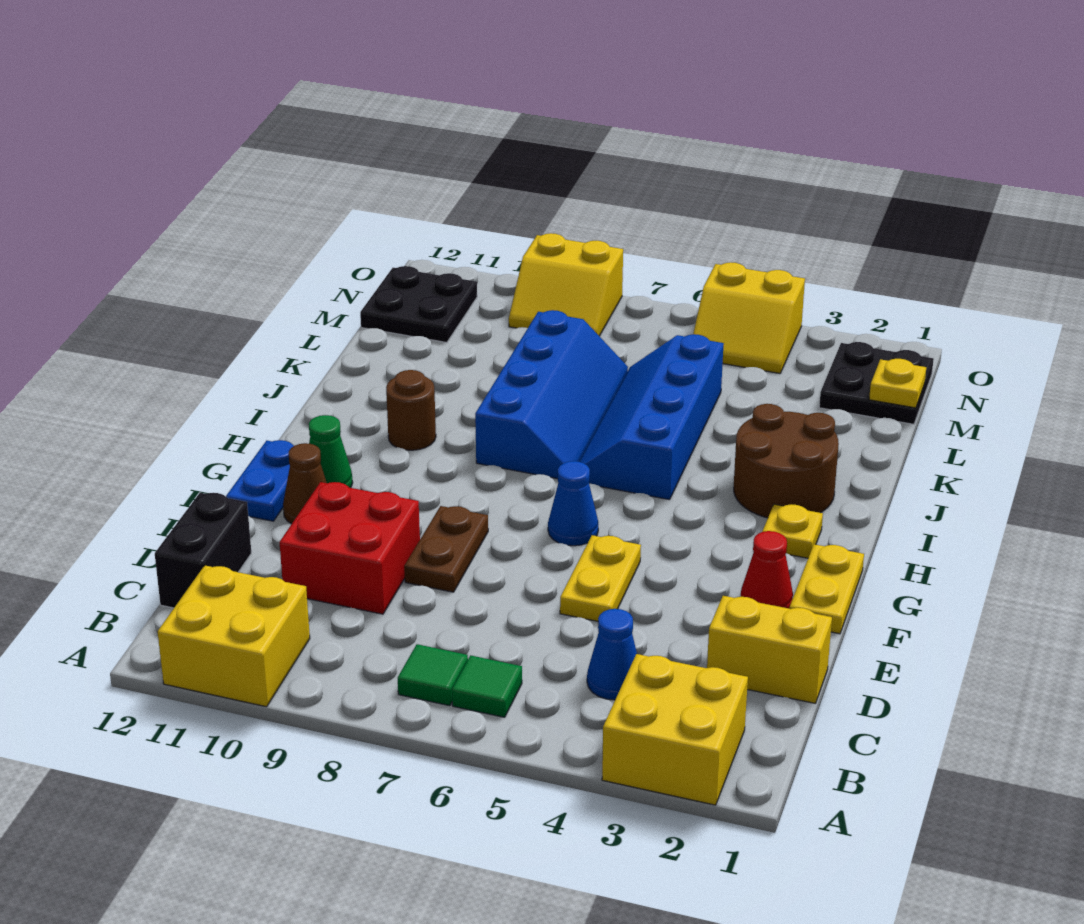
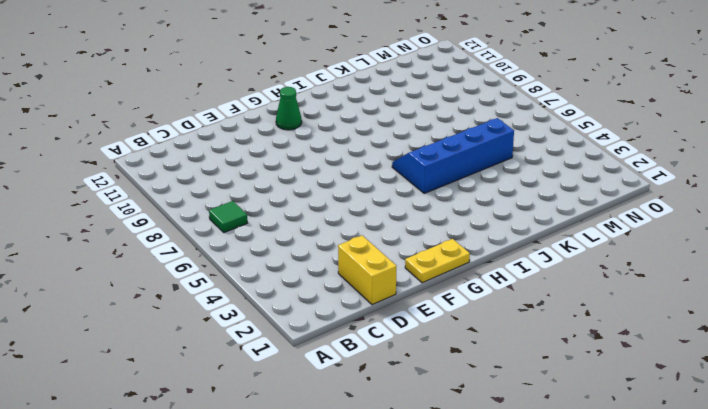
none -> yellow brick A2:B3 level 1
none -> yellow brick A10:B11 level 1
none -> green tile B6 level 1

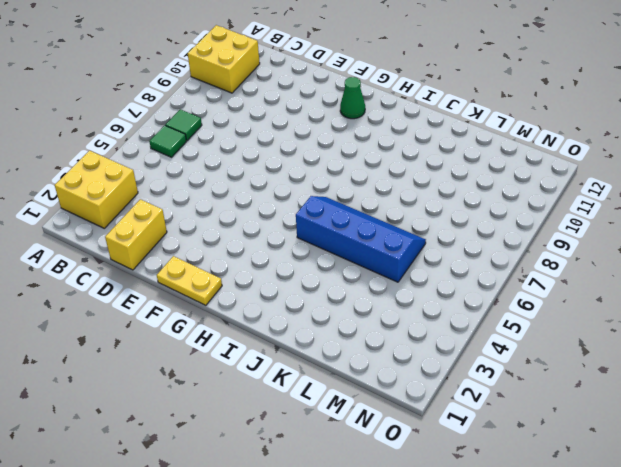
none -> blue cone C4 level 1
none -> black brick C12:D12 level 1
none -> red brick D9:E10 level 1

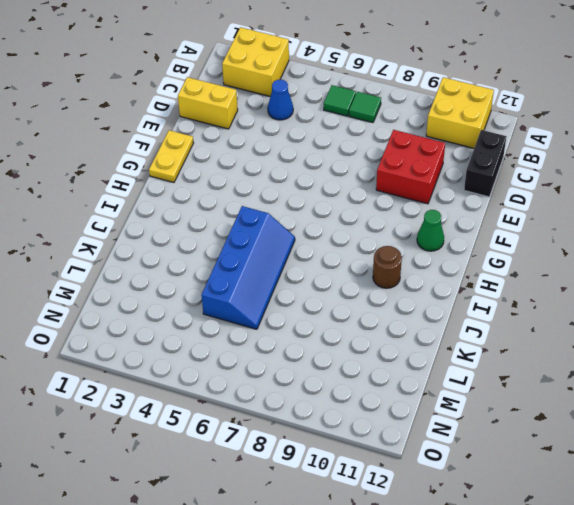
none -> yellow plate E5:F5 level 1
none -> brown plate E8:F8 level 1
none -> red cone F2 level 1

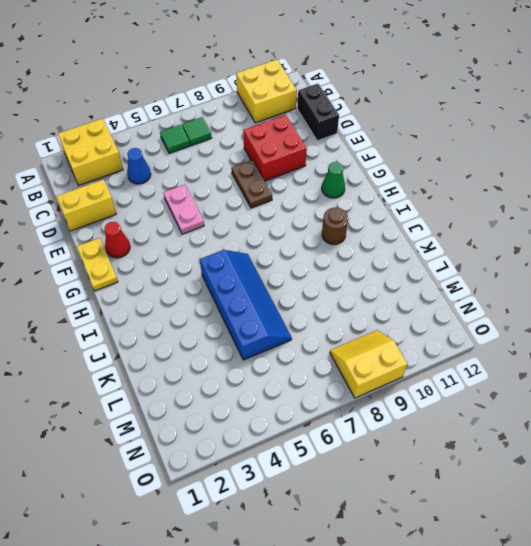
pink plate E5:F5 level 1 -> yellow plate E5:F5 level 1
none -> brown cone F11 level 1
none -> blue plate F12:G12 level 1
none -> blue cone G6 level 1

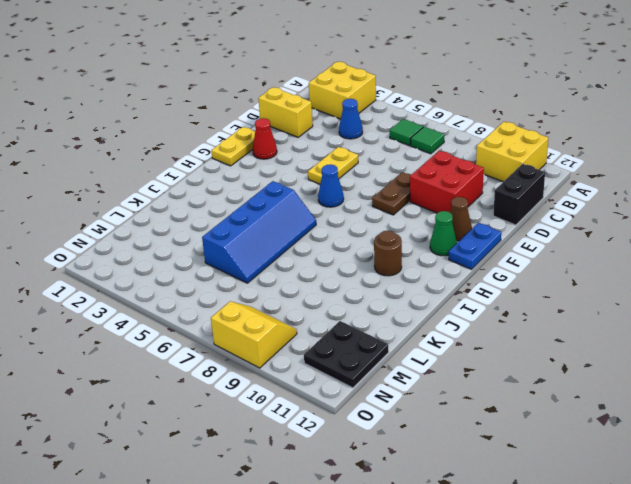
none -> yellow plate H2 level 1
none -> brown round brick I2:J3 level 1
none -> blue slope I7:L8 level 1 top 8

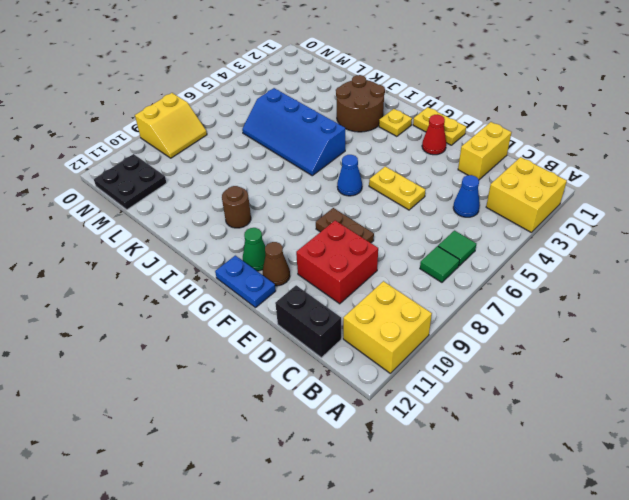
none -> blue slope I7:L8 level 1 top 8
none -> black plate M1:N2 level 1
none -> yellow slope N4:O5 level 1 top O

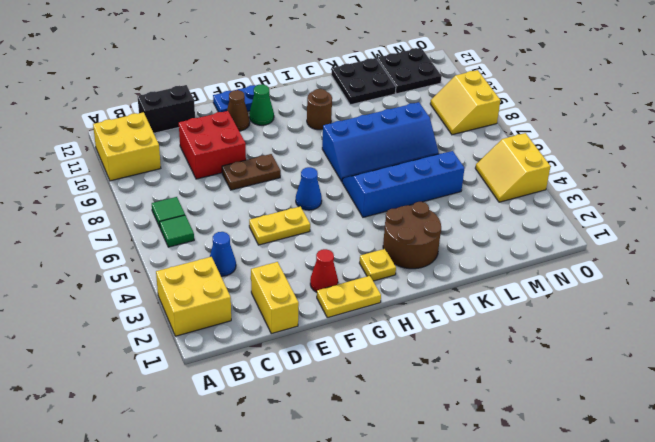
black plate K11:L12 level 1 -> black plate M1:N2 level 1
none -> yellow plate M1 level 2

